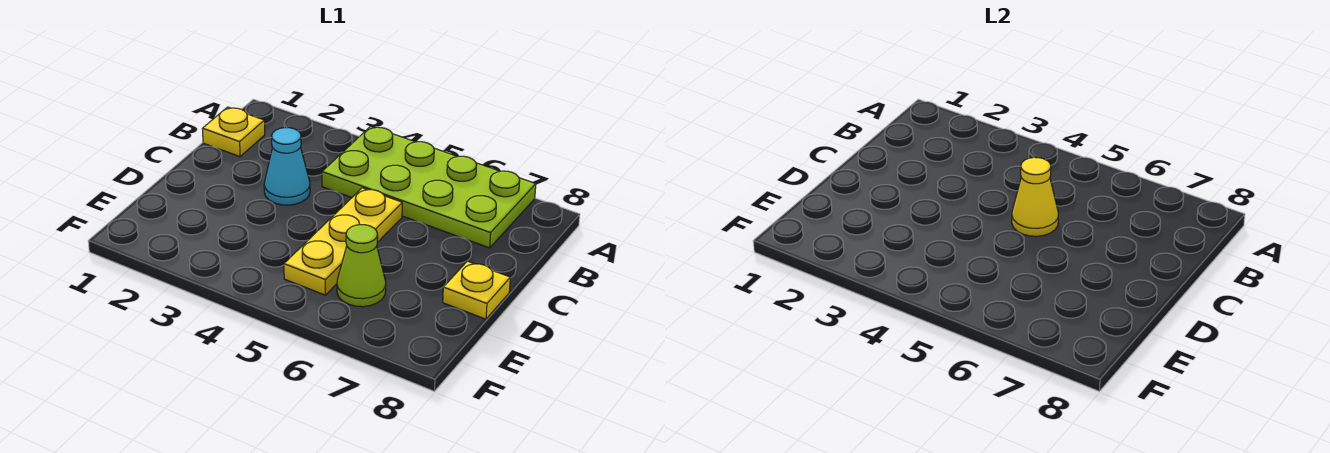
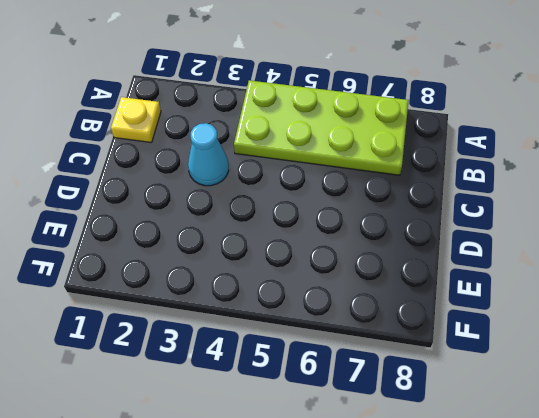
none -> yellow plate C5:E5 level 1
none -> yellow plate D8 level 1

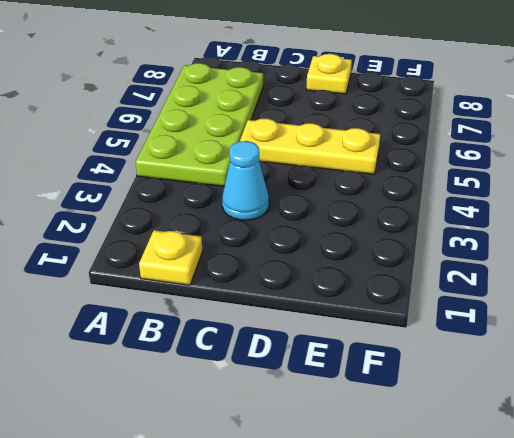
none -> lime cone E6 level 1
none -> yellow cone C5 level 2

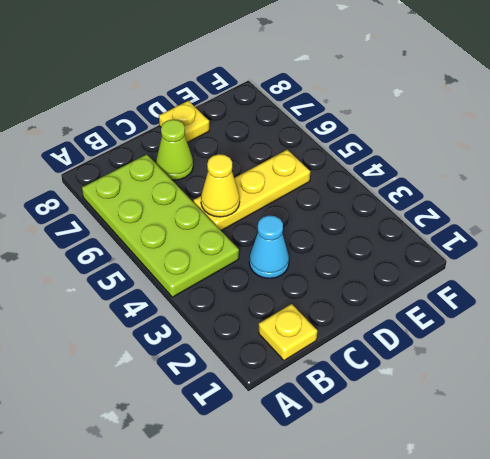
lime cone C7 level 1 -> lime cone E6 level 1

